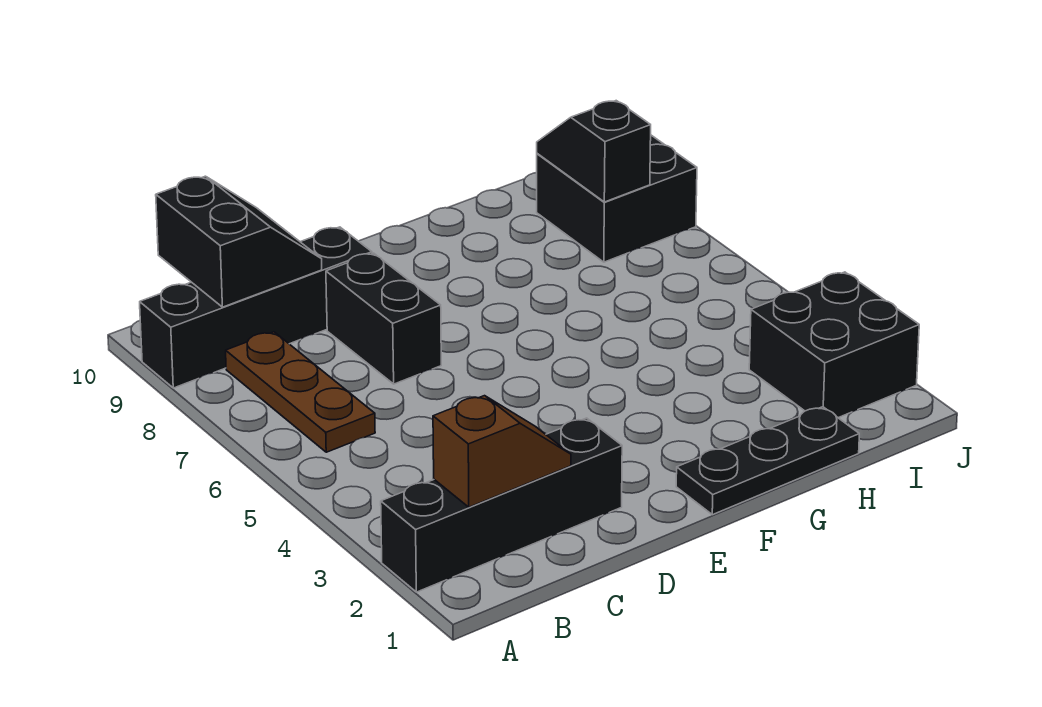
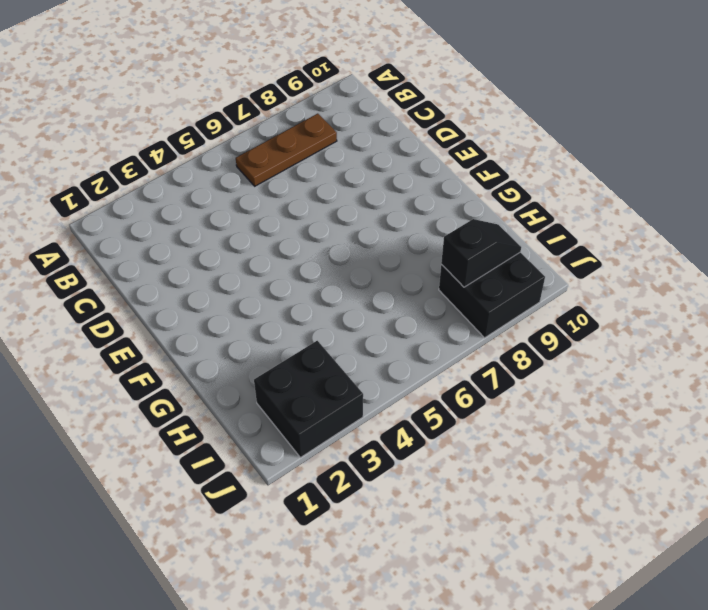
none -> black brick A2:D2 level 1
none -> black brick A9:D9 level 1

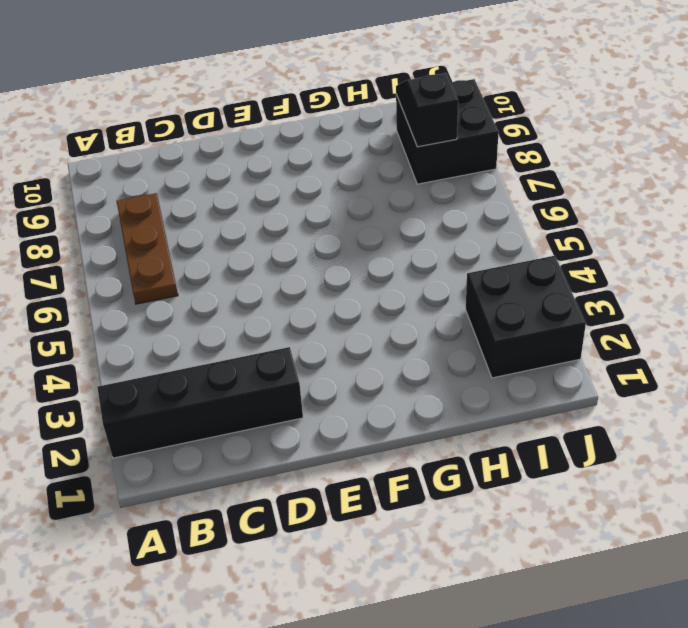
none -> black brick A9:D9 level 1
none -> black brick D7:D8 level 1

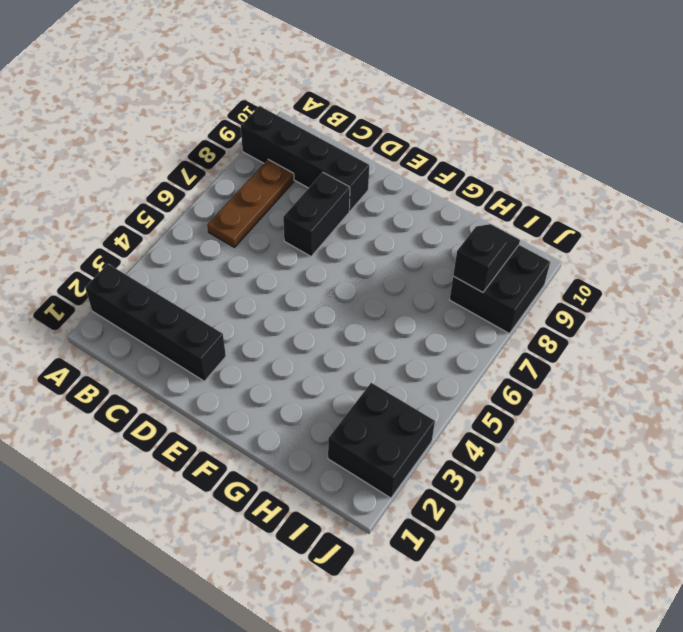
none -> black plate F1:H1 level 1
none -> brown slope B2:C2 level 2 top B

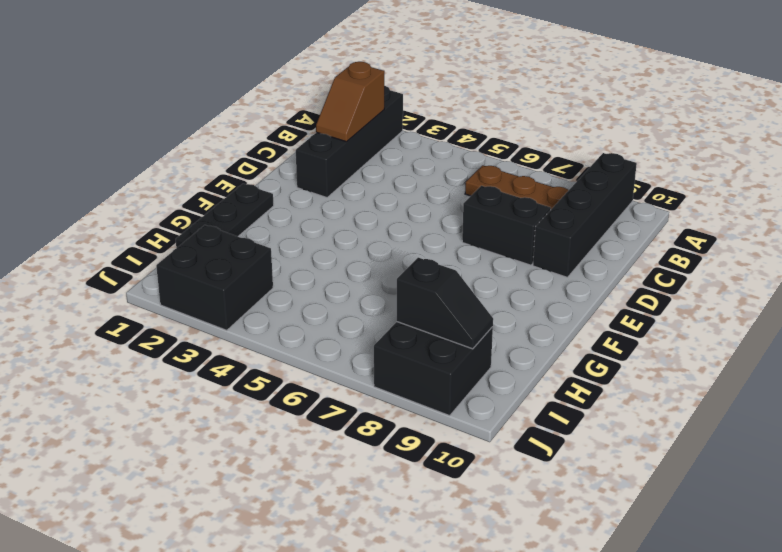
none -> black slope B9:C10 level 2 top B

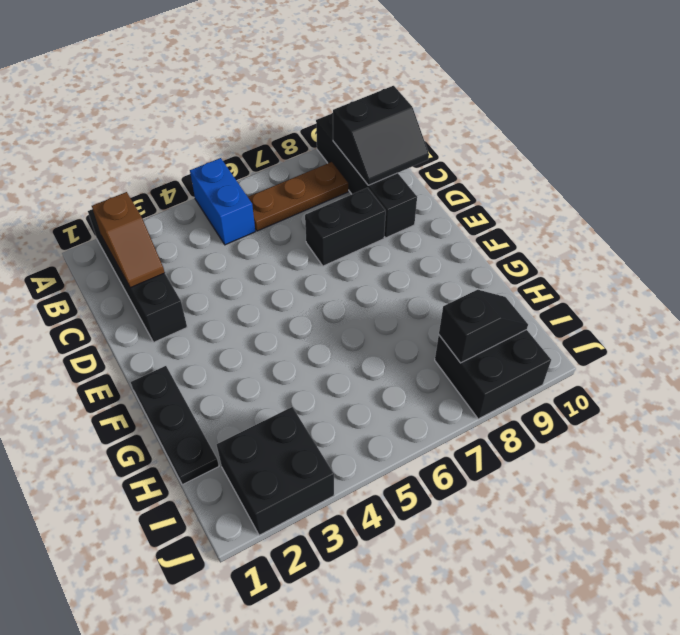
blue brick A5:B5 level 1 -> none

